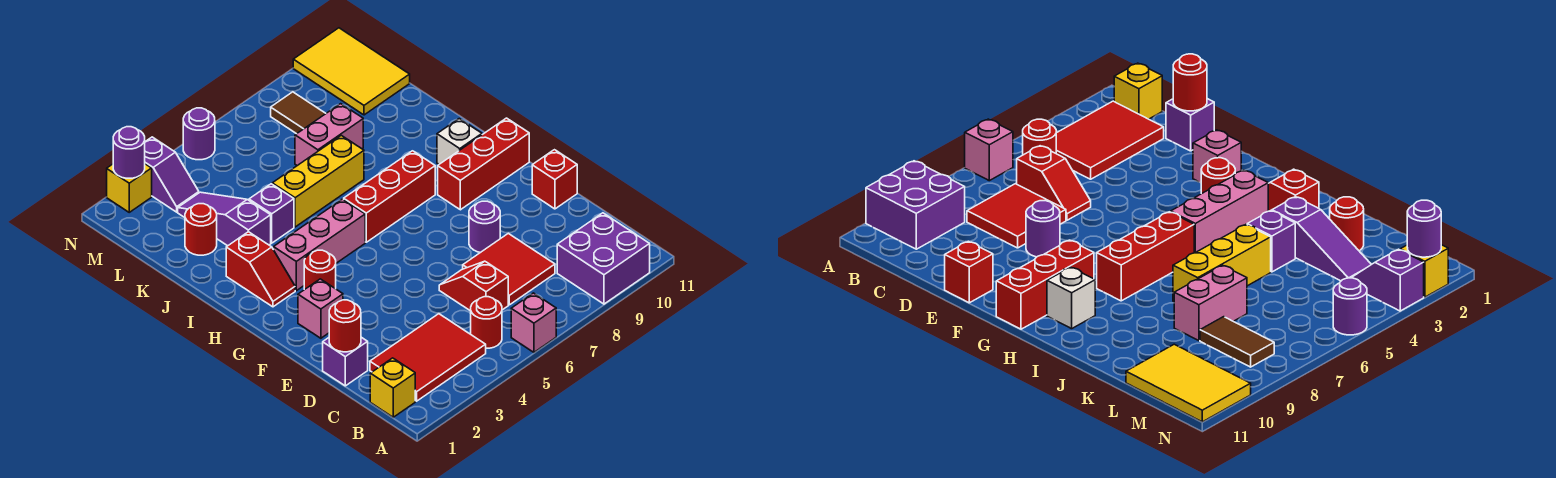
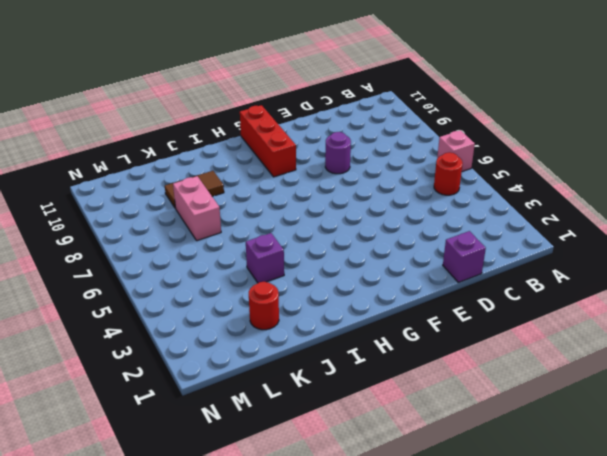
brown tile J9:K9 level 1 -> brown tile L8:M8 level 1
none -> purple brick A9:B10 level 1
none -> yellow brick B1 level 1
none -> red tile B2:C4 level 1

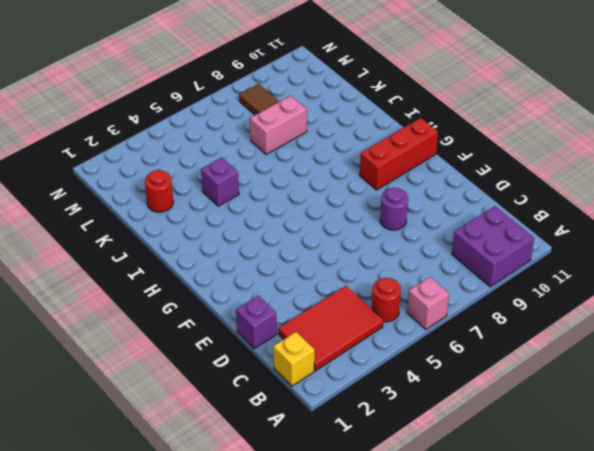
none -> red slope C6:D6 level 1 top C
none -> red tile C7:D8 level 1
none -> red brick E11 level 1

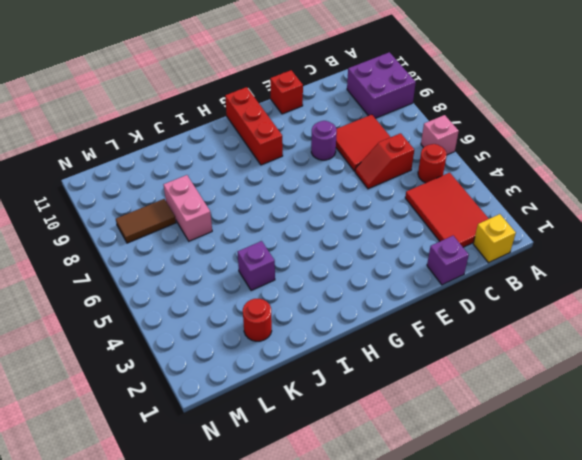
none -> pink brick F2 level 1
none -> red round brick G3 level 1
none -> red slope H2:I2 level 1 top I

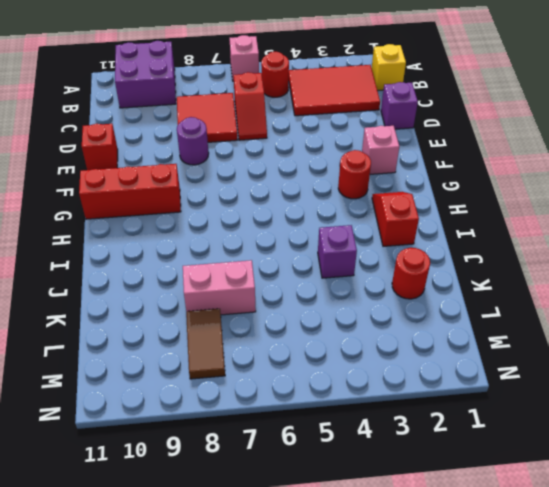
none -> pink brick H3:H5 level 1
none -> red brick H6:H8 level 1
none -> white brick H10 level 1

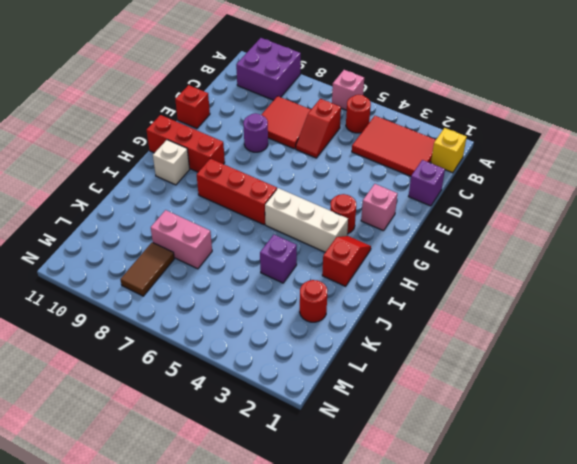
white brick H3:H5 level 1 -> pink brick H3:H5 level 1
none -> purple slope J3:L3 level 1 top J
none -> yellow brick J5:J7 level 1
none -> yellow tile L10:N11 level 1

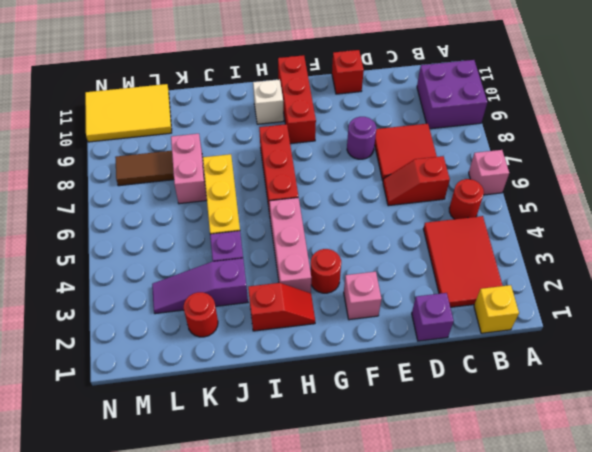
none -> purple slope M3:N3 level 1 top N
none -> yellow brick N2 level 1
none -> purple round brick N5 level 1

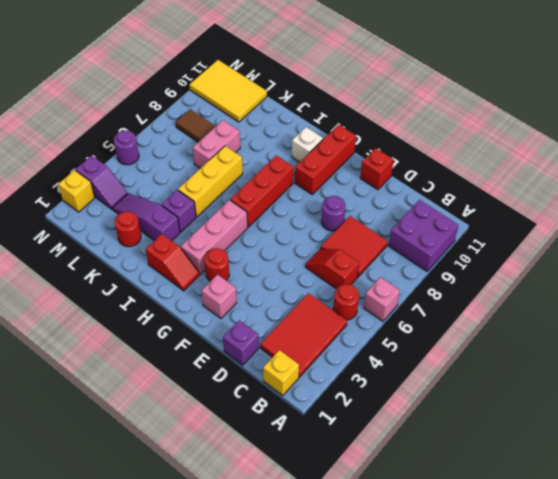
none -> red round brick D1 level 2
none -> purple round brick N2 level 2

